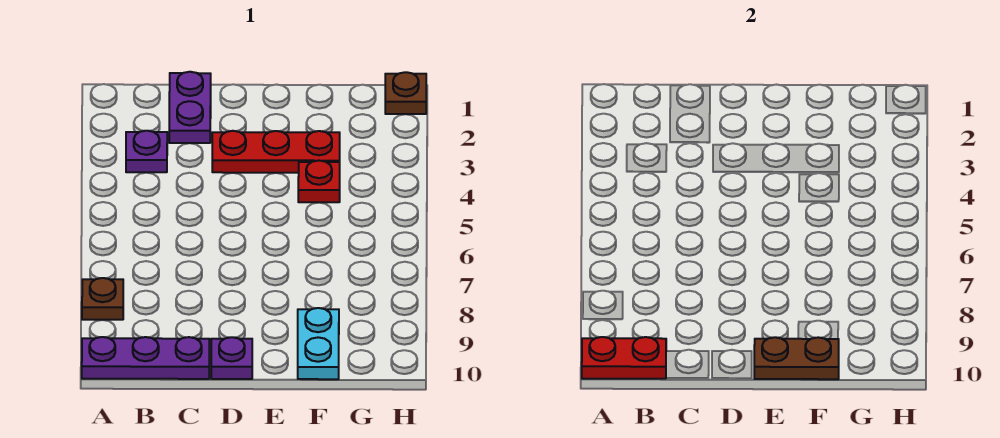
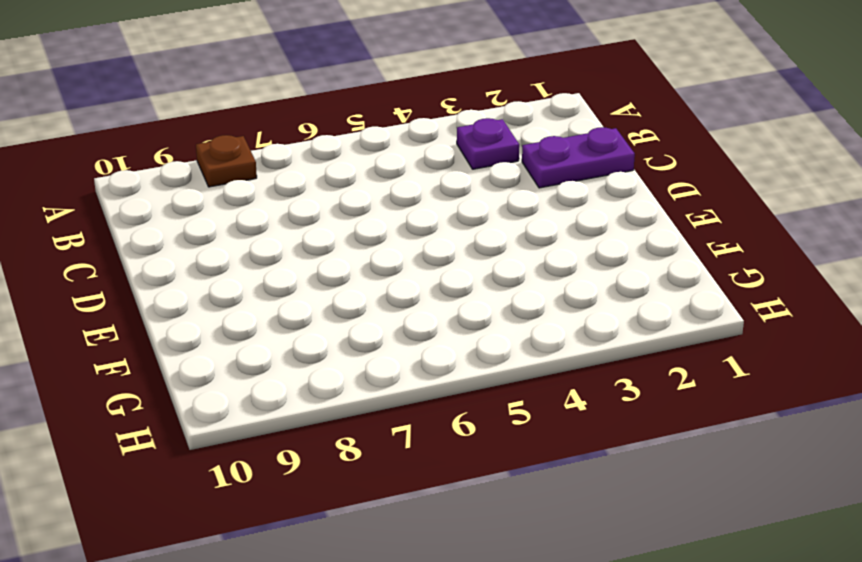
none -> purple plate A10:C10 level 1
none -> red plate D3:F3 level 1

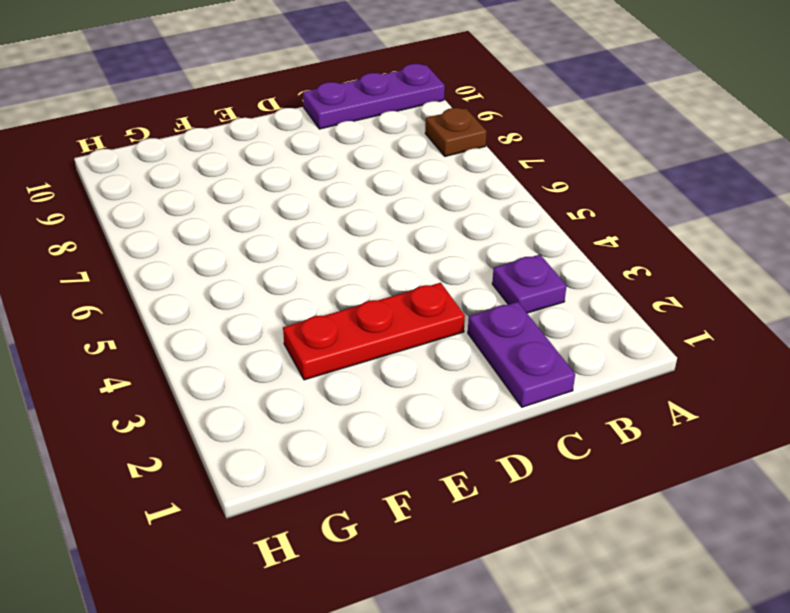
none -> purple plate D10 level 1
none -> red plate F4 level 1

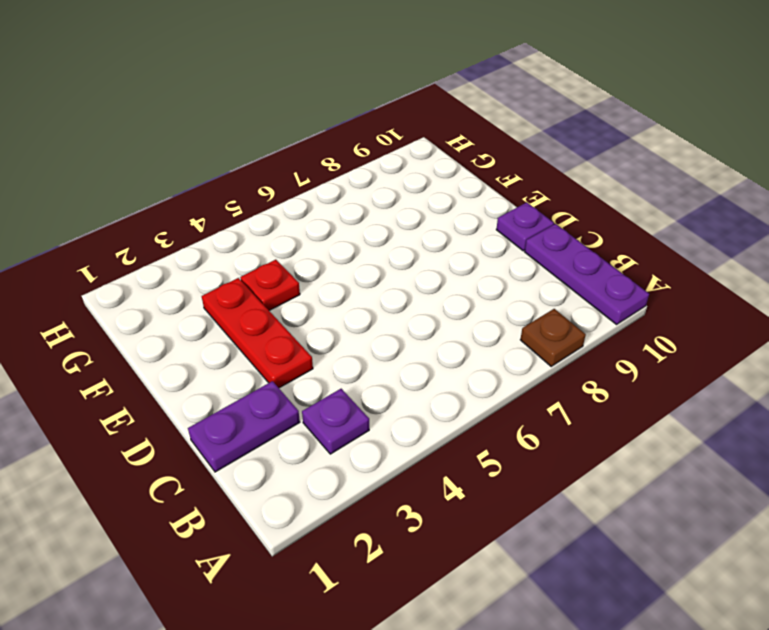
none -> cyan plate F9:F10 level 1
none -> brown plate H1 level 1

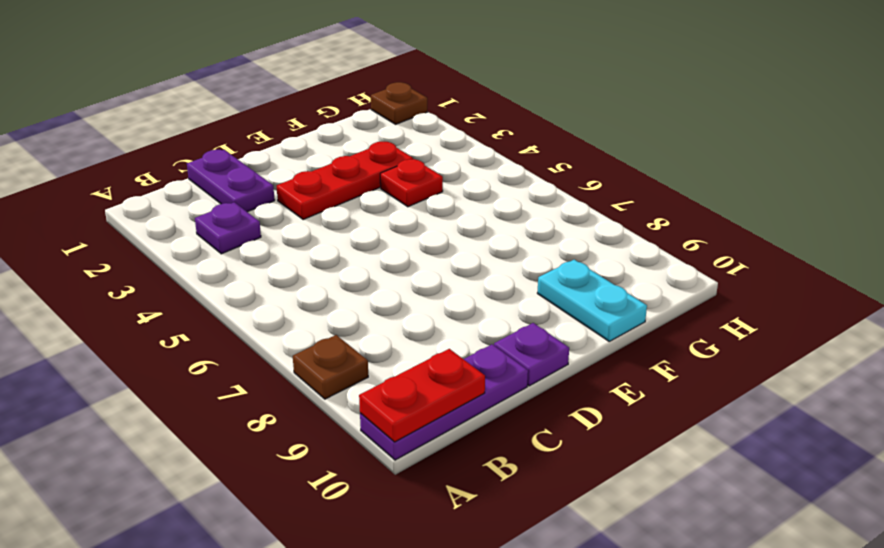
none -> brown plate E10:F10 level 2

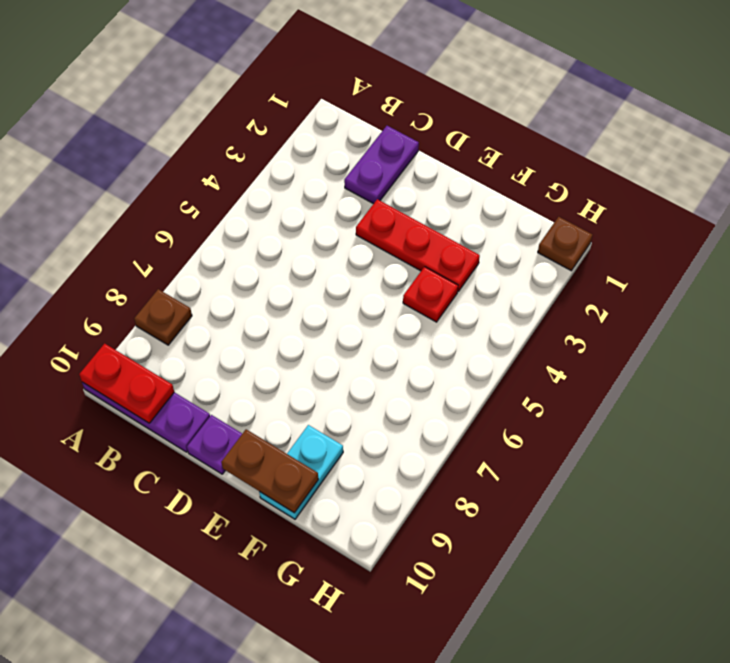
none -> purple plate B3 level 1

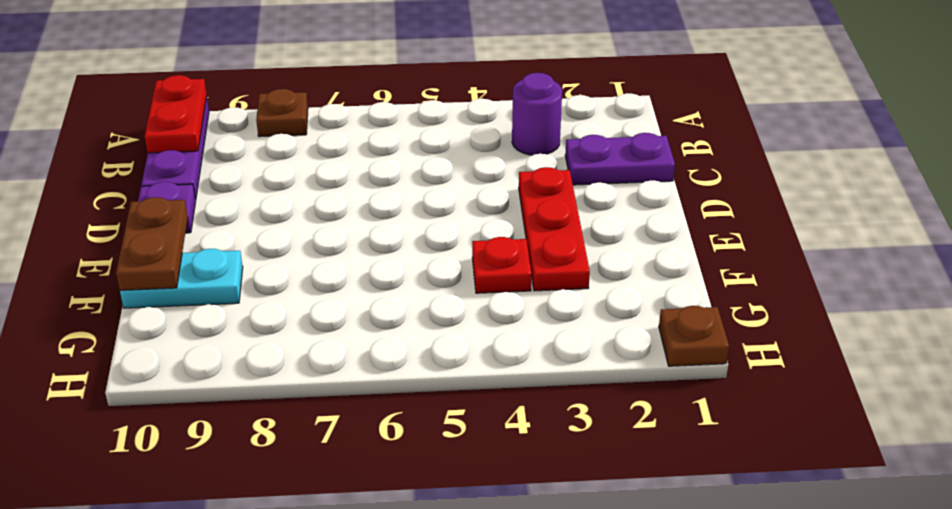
purple round brick B3 level 1 -> purple plate B3 level 1

